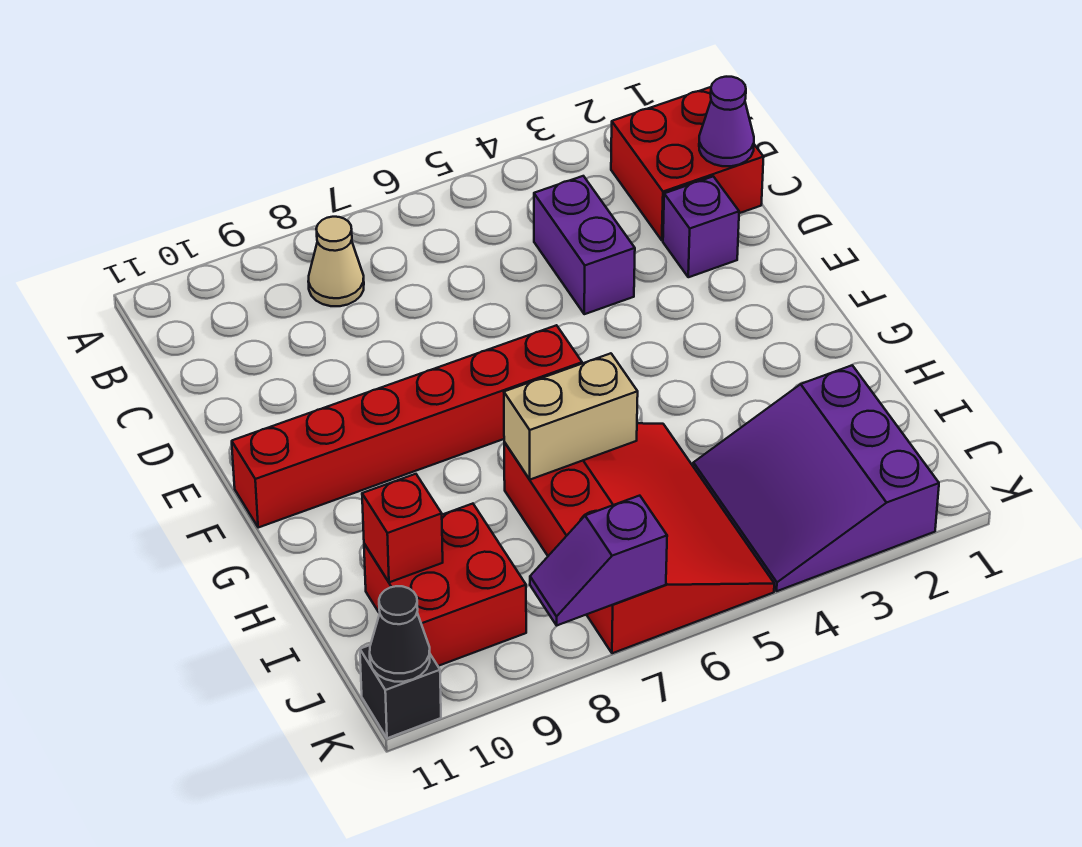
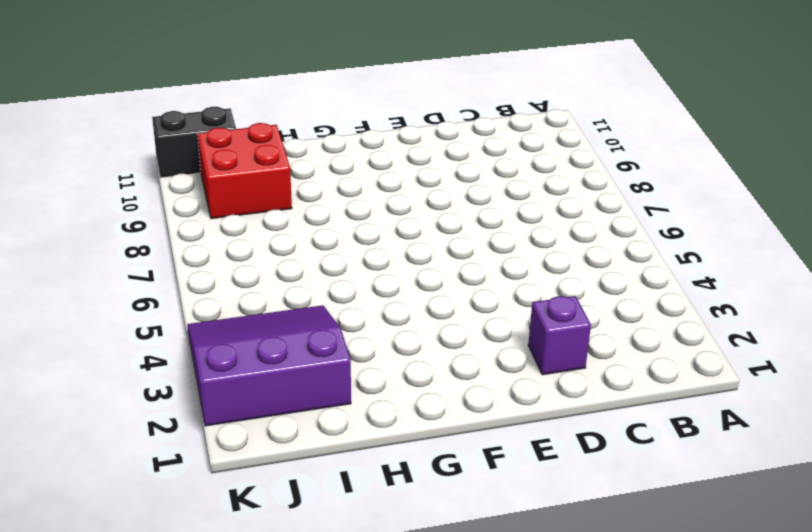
black brick J11:K11 level 1 -> black brick K11 level 1
none -> red brick B1:C2 level 1
none -> tan cone B8 level 1
none -> purple brick C4:D4 level 1

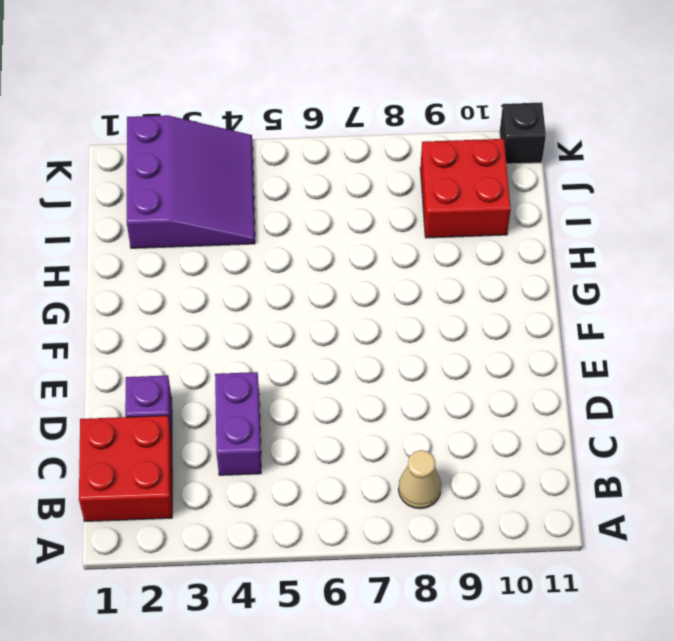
none -> red brick F6:F11 level 1
none -> red slope H5:K7 level 1 top 7
none -> purple cone C1 level 2

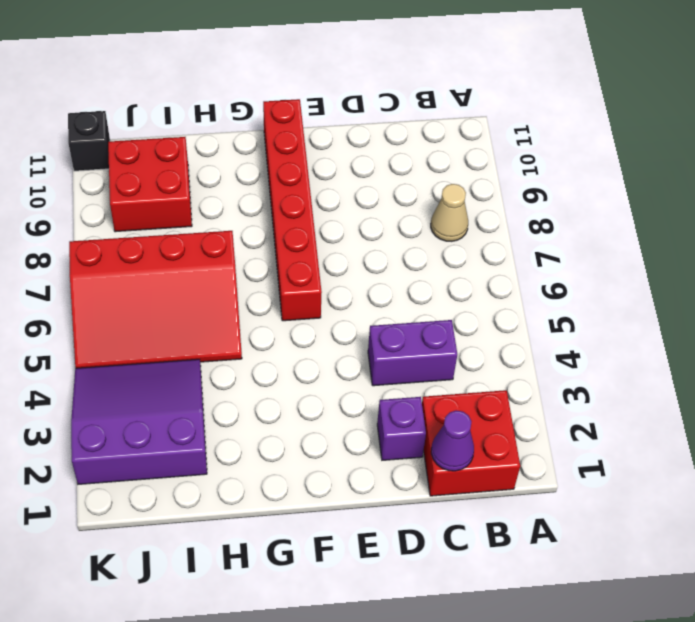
none -> tan brick H6:H7 level 2
none -> red brick I10 level 2
none -> purple slope K7:K8 level 2 top 7

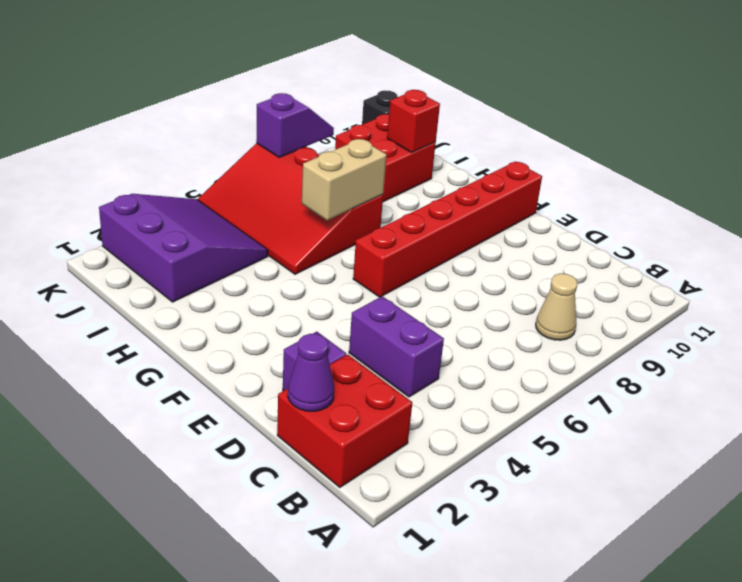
none -> black cone K11 level 2

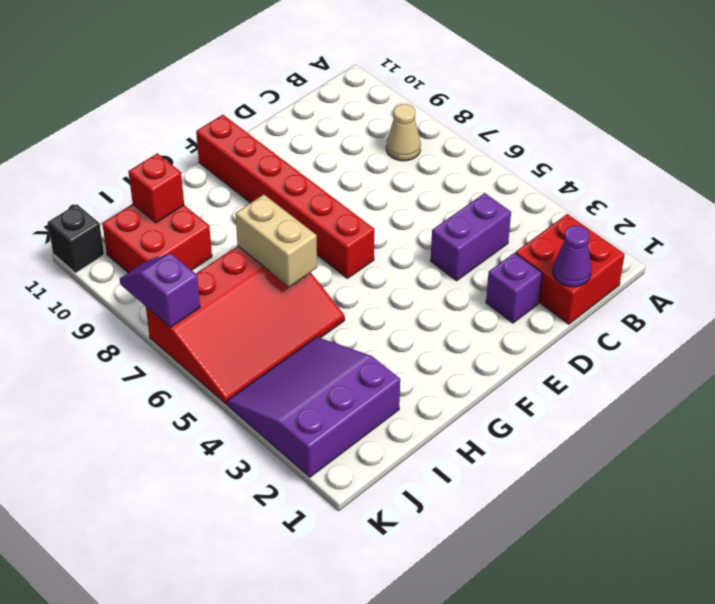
none -> black cone K11 level 2

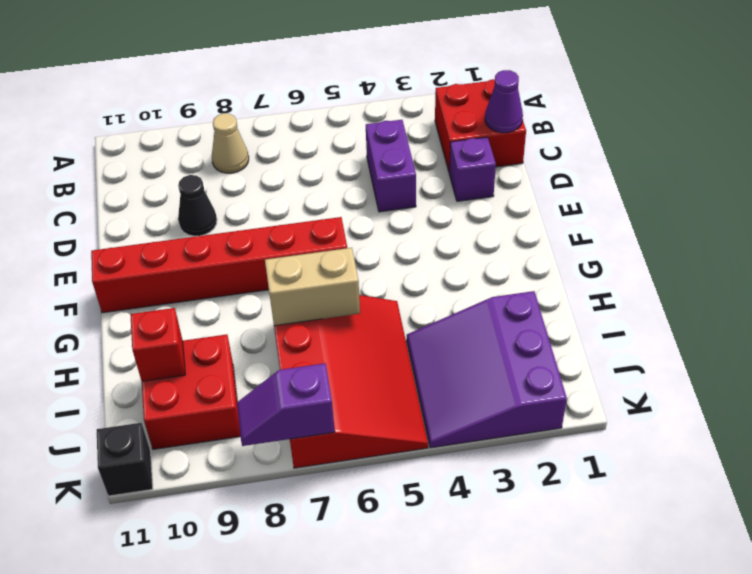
black cone D9 level 1 -> black cone K11 level 2

